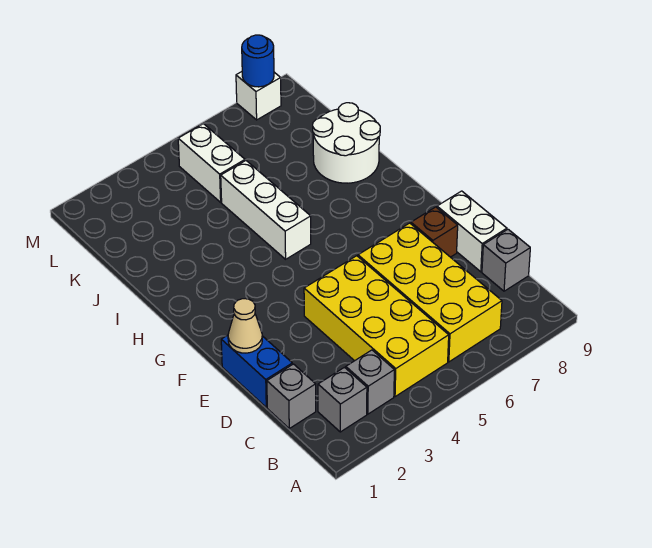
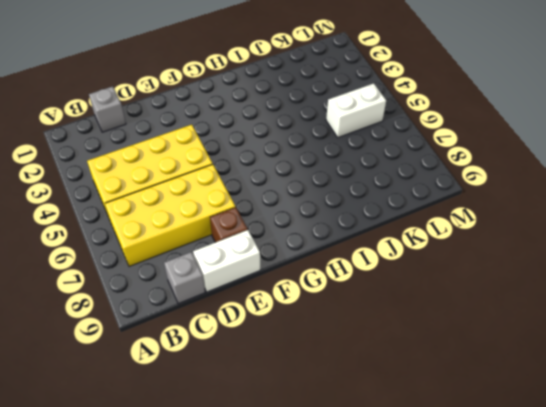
none -> grey brick B2 level 1
none -> grey brick B3 level 1
none -> blue brick D1:E1 level 1

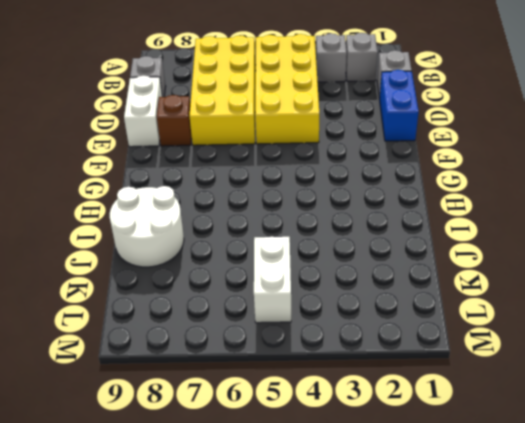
none -> white brick H5:J5 level 1
none -> white brick M8 level 1
none -> tan cone E1 level 2

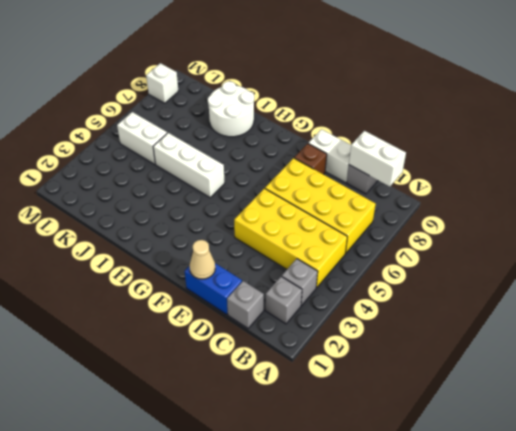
white brick B9:C9 level 2 -> none
none -> blue round brick M8 level 2

